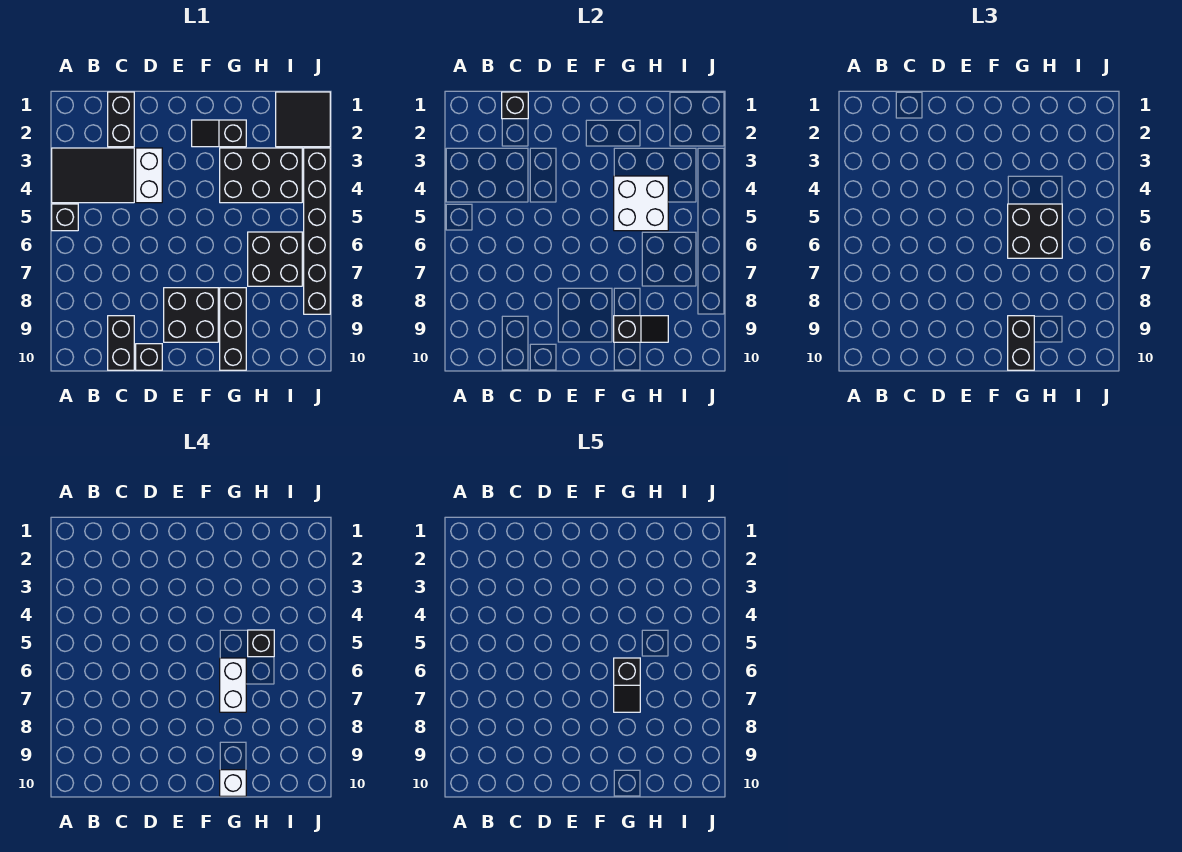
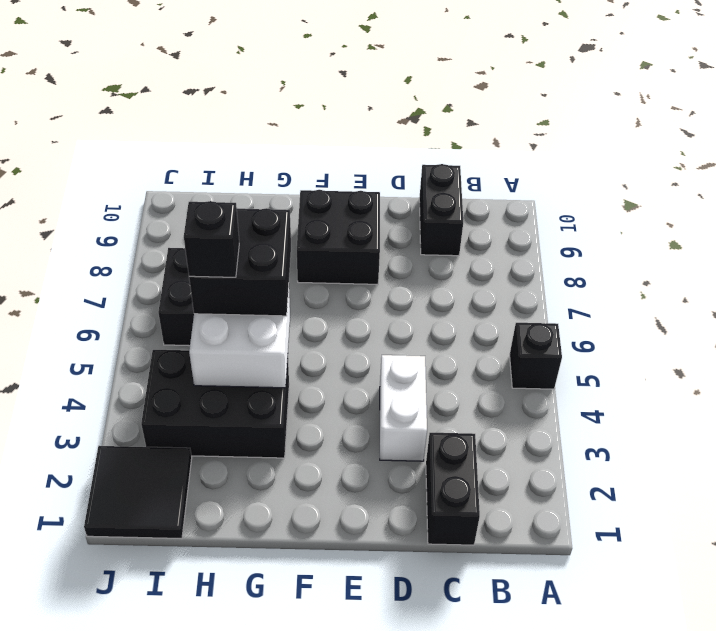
none -> black tile A3:C4 level 1
none -> black brick D10 level 1
none -> black slope F2:G2 level 1 top G

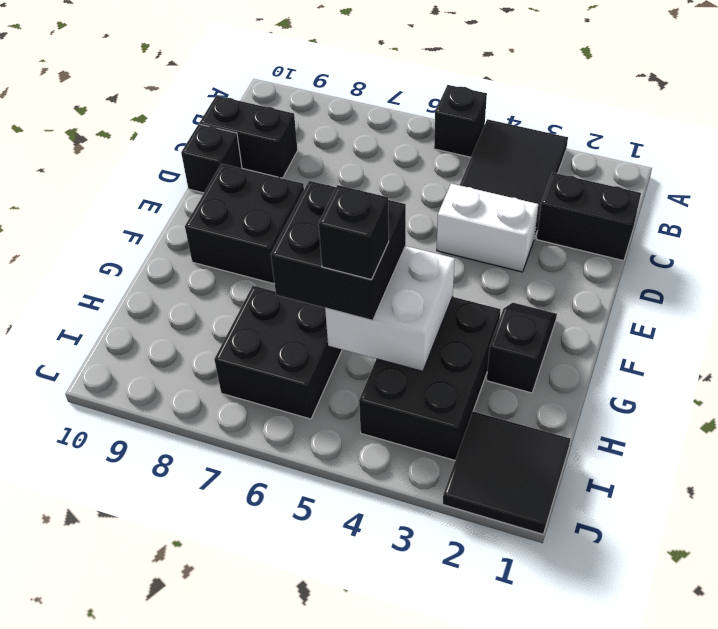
none -> black brick G8:G10 level 1
none -> black brick J3:J8 level 1
none -> black brick C1 level 2

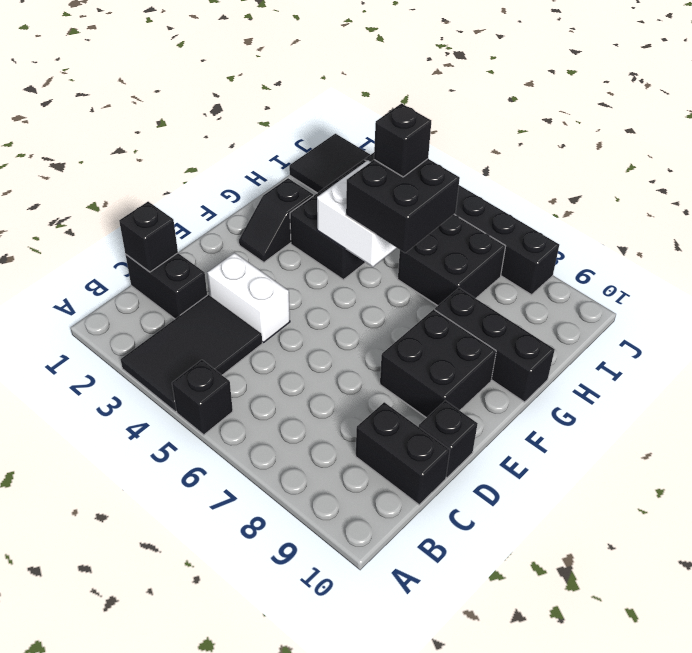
none -> black slope G9:H9 level 2 top G
none -> black brick G9:G10 level 3
none -> white brick G6:G7 level 4

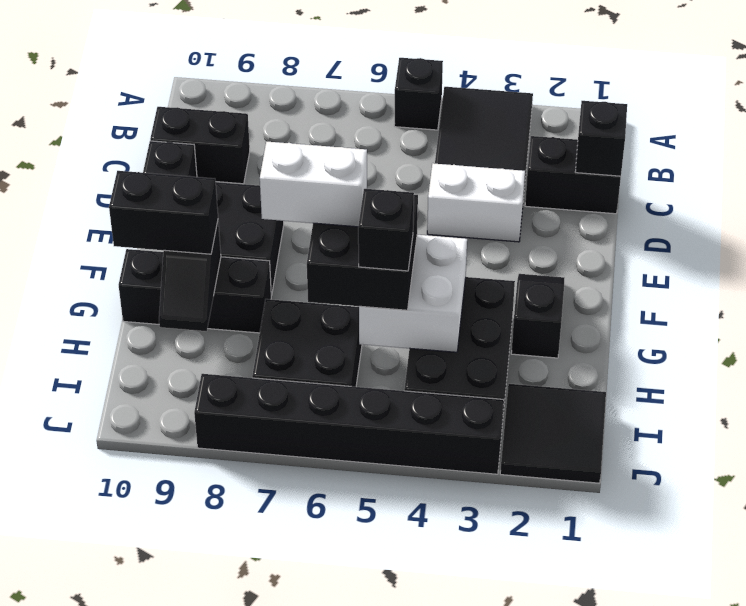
none -> white brick G10 level 4
none -> black slope G6:G7 level 5 top 6

